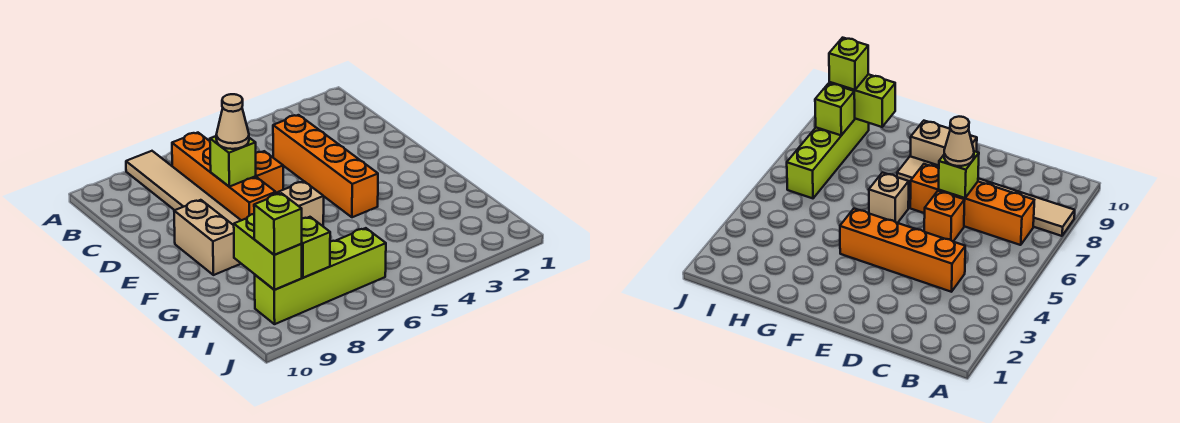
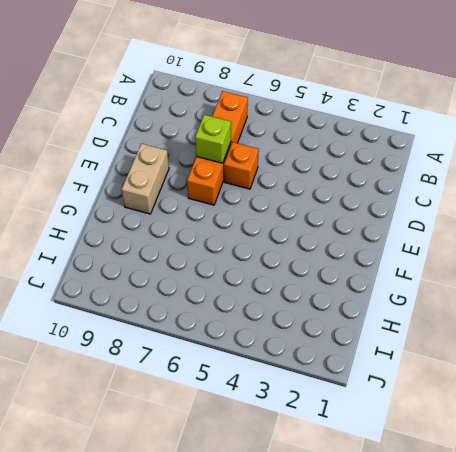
none -> tan tile A8:F8 level 1
none -> orange brick C4:F4 level 1
none -> tan brick F6 level 1

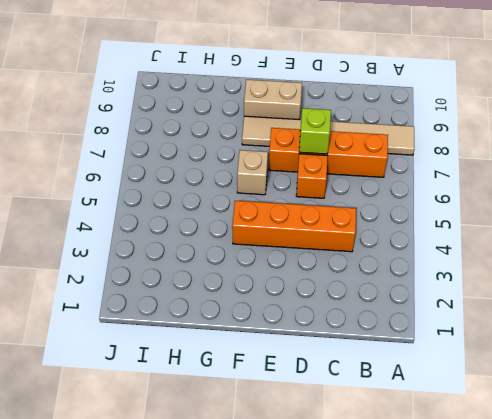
none -> lime brick I6:I9 level 1
none -> lime brick H9:I9 level 2
none -> lime brick I8 level 2

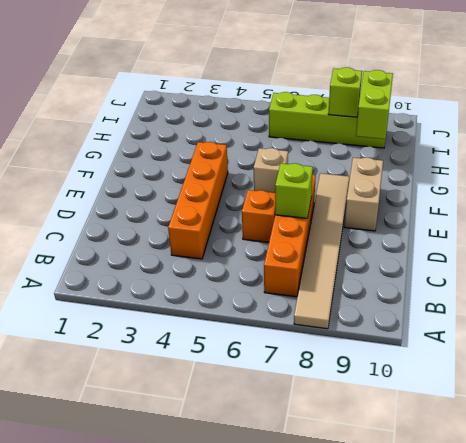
none -> tan cone D7 level 3
none -> lime brick I9 level 3

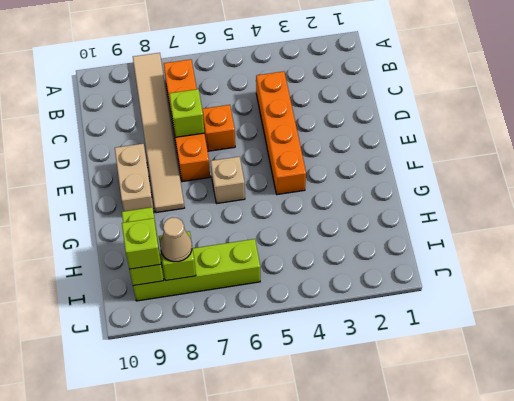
tan cone I8 level 3 -> tan cone D7 level 3

